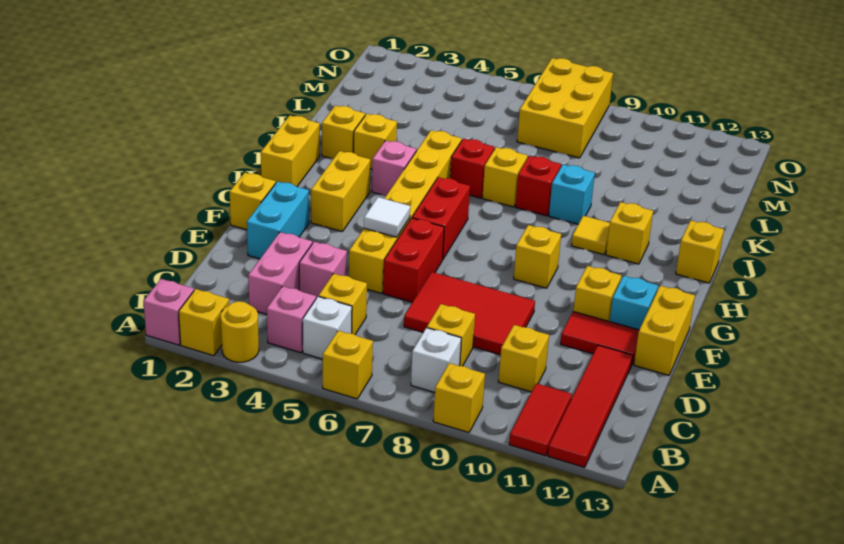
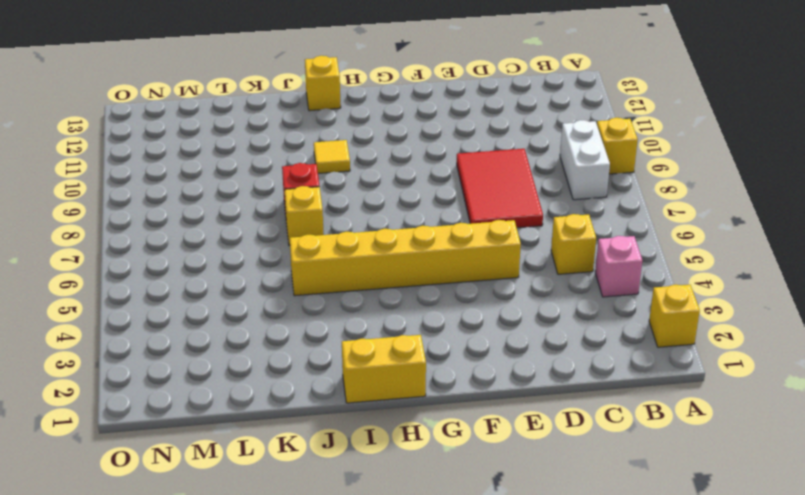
white brick B8:B9 level 1 -> white brick B8 level 1
none -> pink brick A1 level 1
none -> yellow round brick A3 level 1
none -> yellow brick A6 level 1
none -> red tile A11:B11 level 1

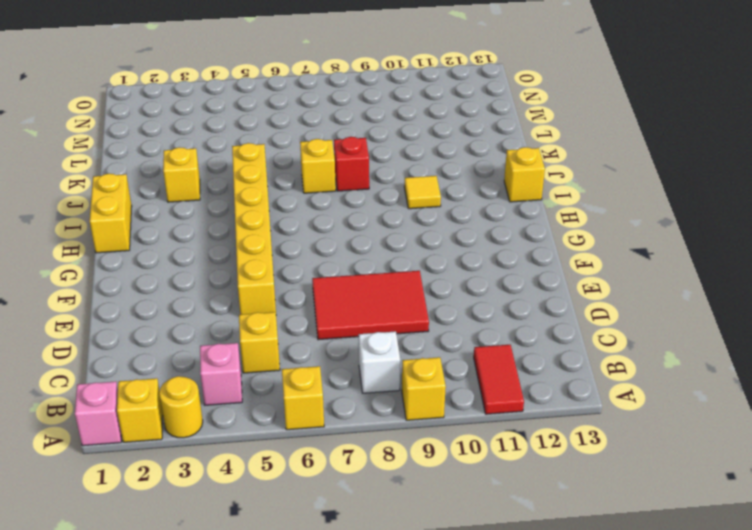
none -> red tile A12:D12 level 1
none -> white brick B5 level 1
none -> pink brick C3:D3 level 1
none -> yellow brick C8 level 1

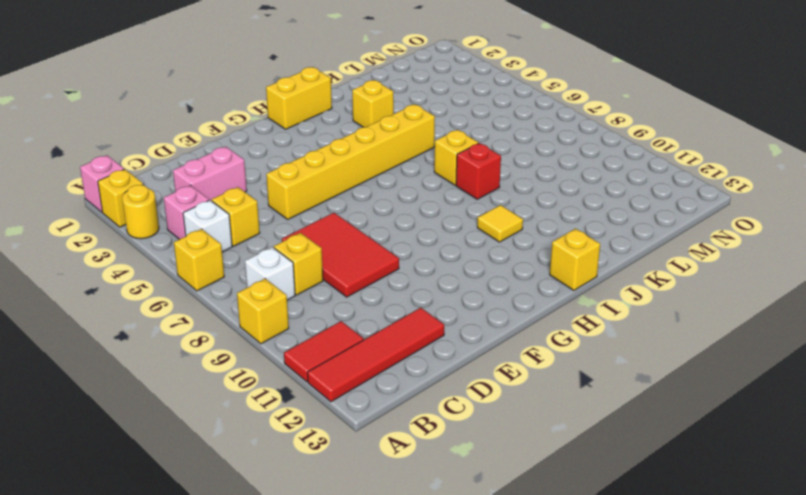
none -> yellow brick C10 level 1
none -> pink brick D4 level 1
none -> cyan brick E2:F2 level 1
none -> red brick E6:F6 level 1

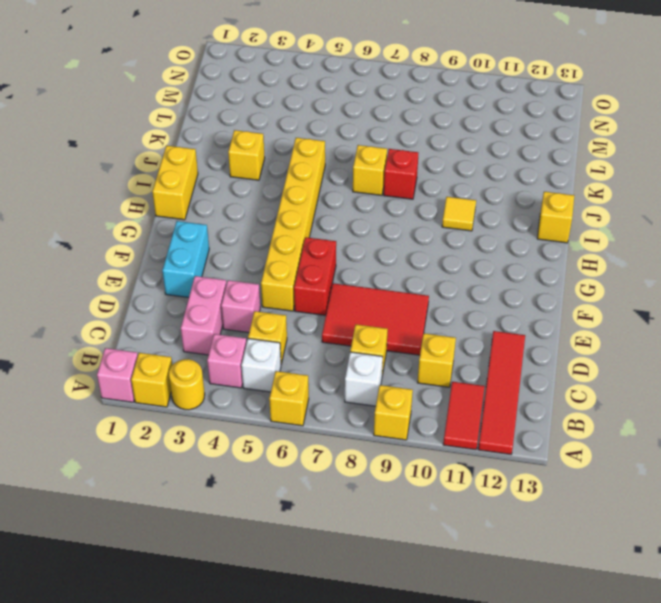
none -> red tile E11:E12 level 1
none -> yellow brick E13:F13 level 1
none -> yellow brick F1 level 1
none -> yellow brick F11 level 1

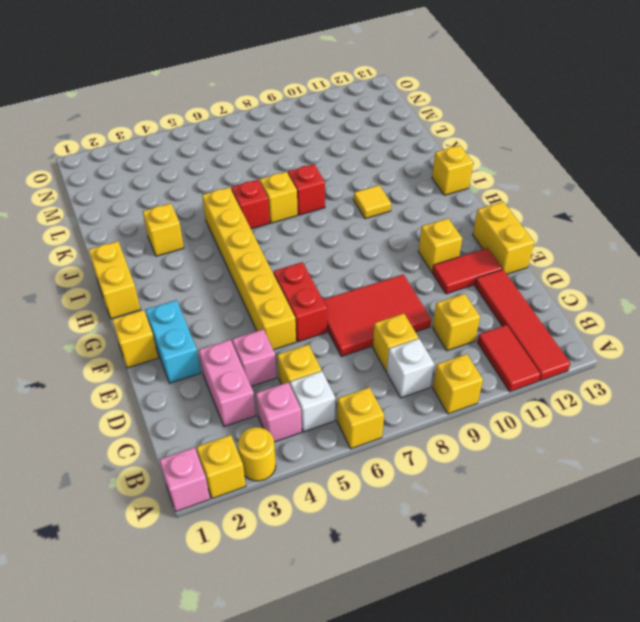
none -> cyan brick F12 level 1
none -> yellow brick G3:H3 level 1
none -> red brick G6:H6 level 1
none -> yellow brick G9 level 1

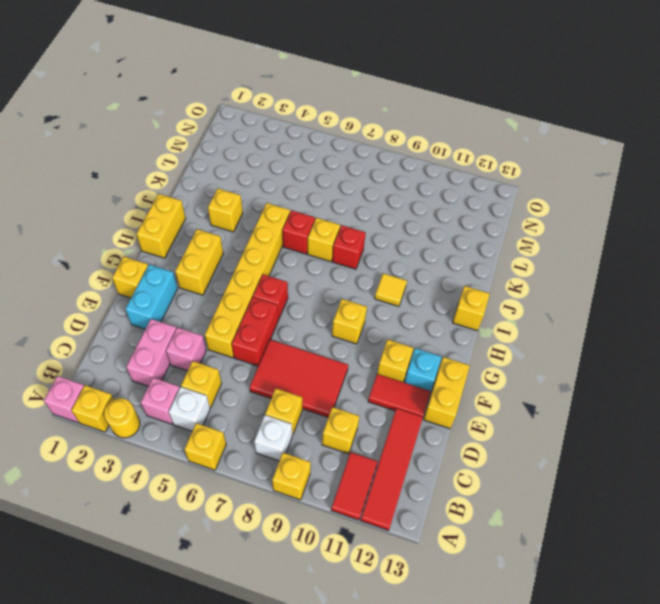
red brick G6 level 1 -> red brick G6:H6 level 1
none -> pink brick I4 level 1
none -> yellow brick I11 level 1
none -> yellow brick J2 level 1
none -> cyan brick J9 level 1

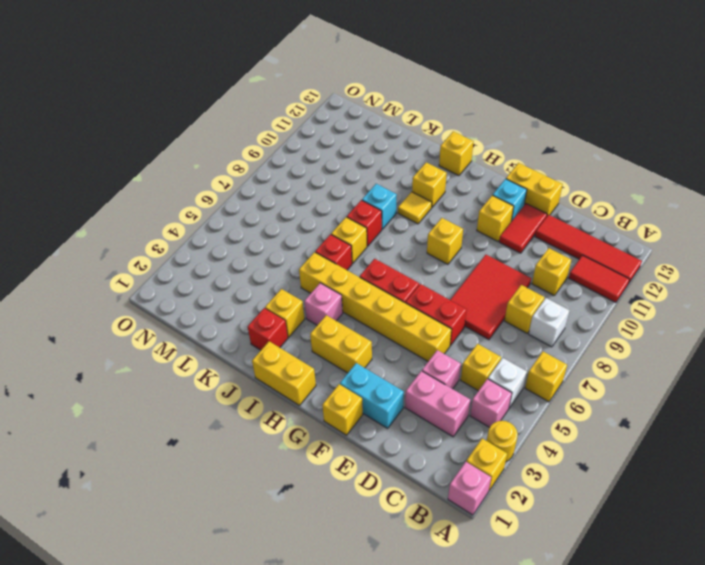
red brick J2 level 1 -> yellow brick J2 level 1
none -> yellow brick A9 level 1
none -> yellow brick M7:O8 level 1
none -> white tile F5 level 2

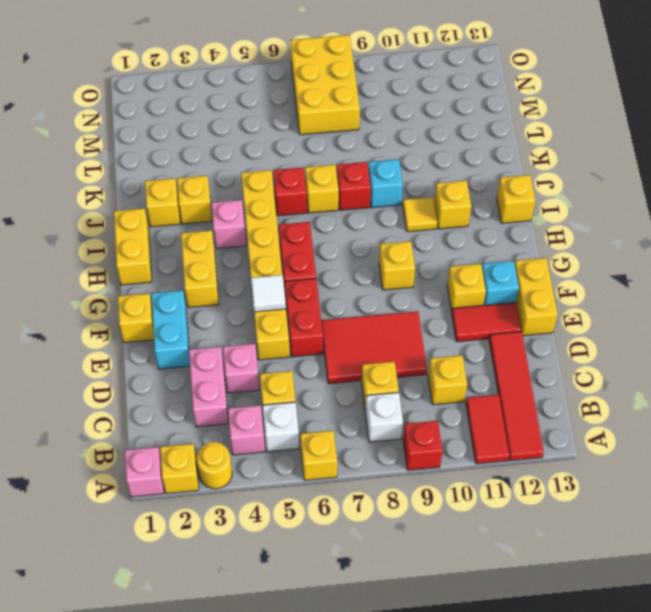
red brick A9 level 1 -> yellow brick A9 level 1

